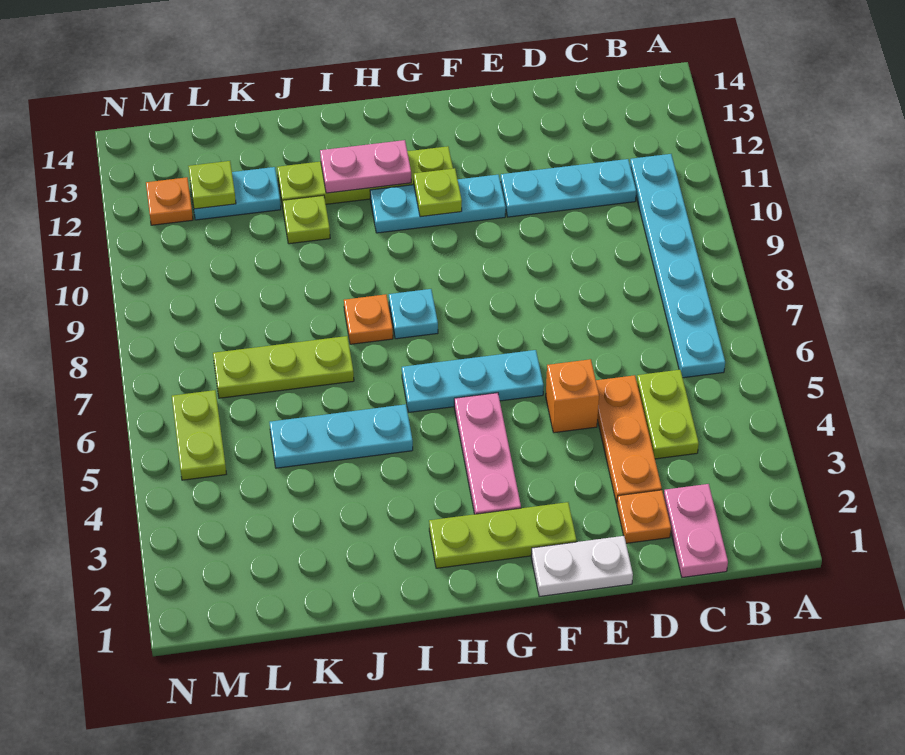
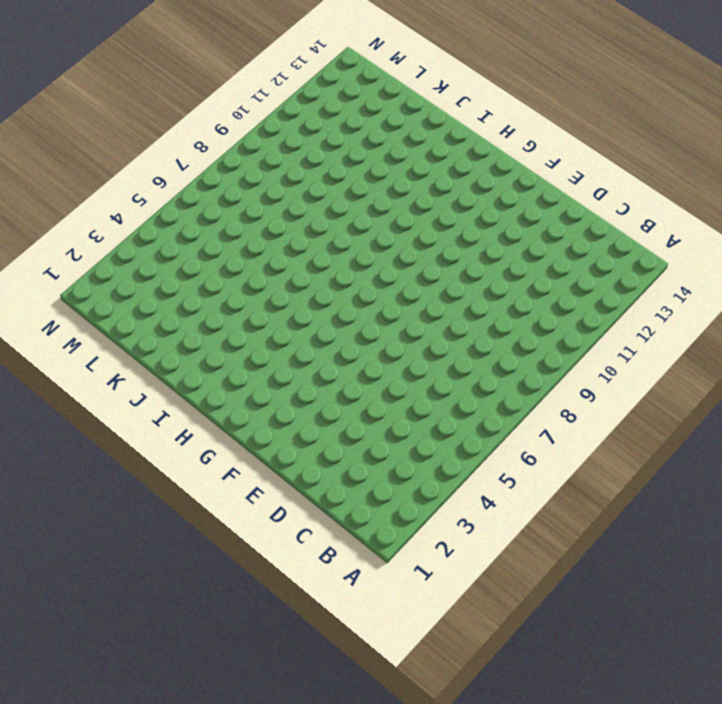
none -> cyan plate B6:B11 level 1
none -> pink plate C1:C2 level 1
none -> lime plate C4:C5 level 1

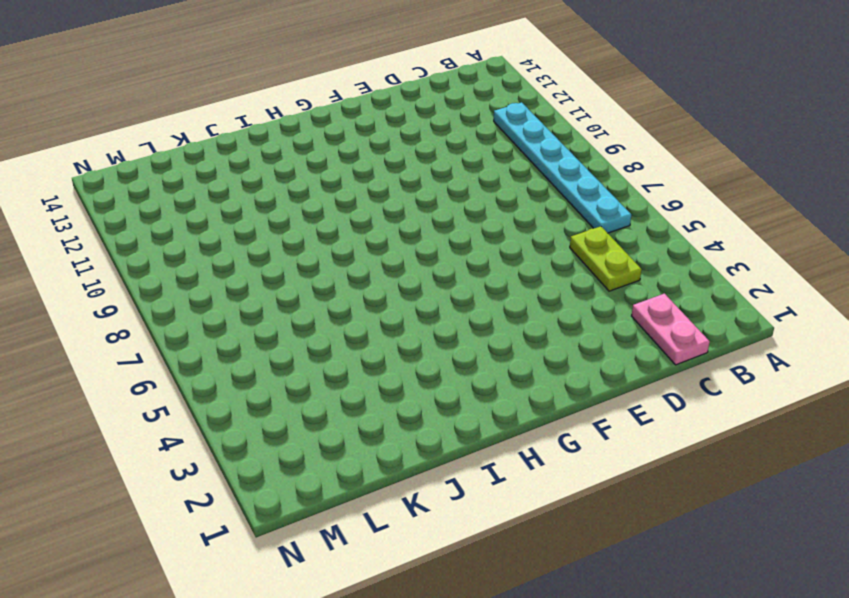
none -> cyan plate C11:E11 level 1
none -> orange plate D2 level 1
none -> orange plate D3:D5 level 1

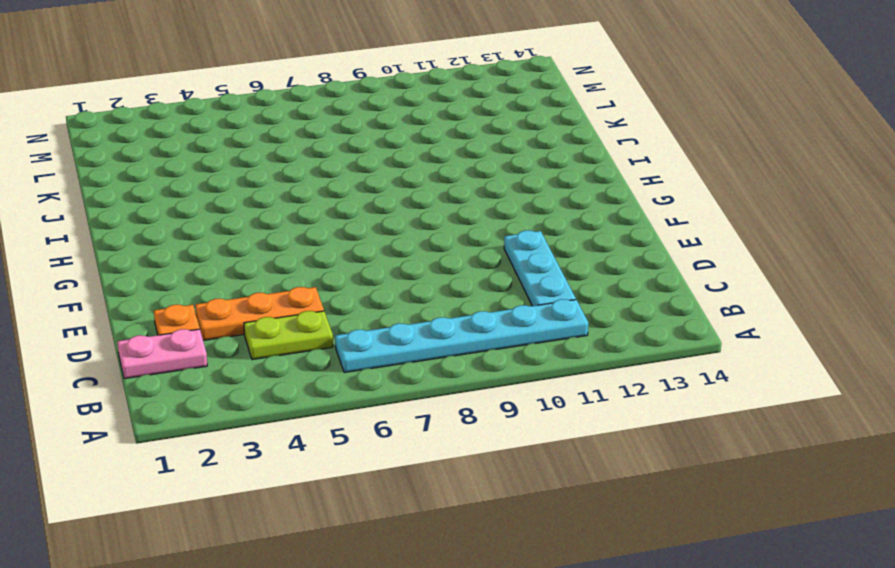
none -> white plate E1:F1 level 1
none -> orange brick E5 level 1
none -> lime plate F2:H2 level 1

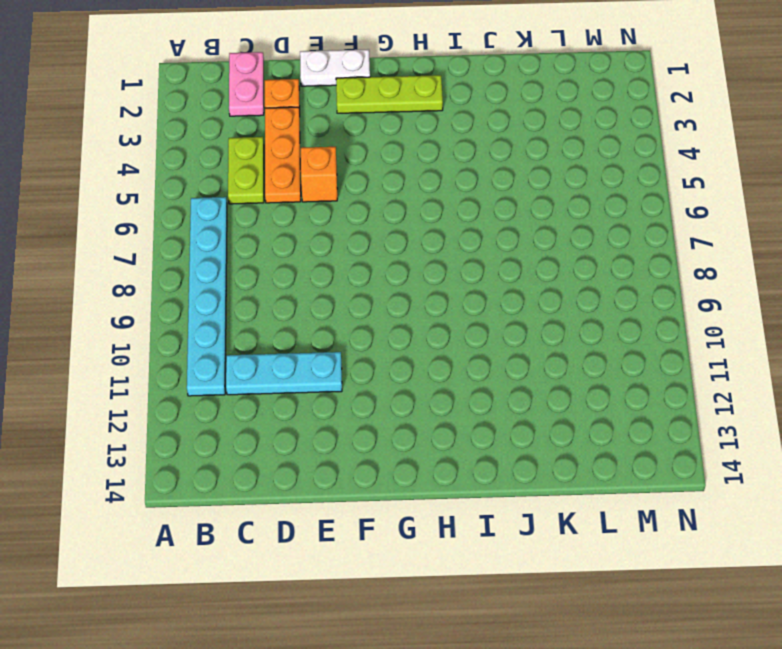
none -> cyan plate F6:H6 level 1
none -> cyan plate F11:H11 level 1
none -> pink plate G3:G5 level 1

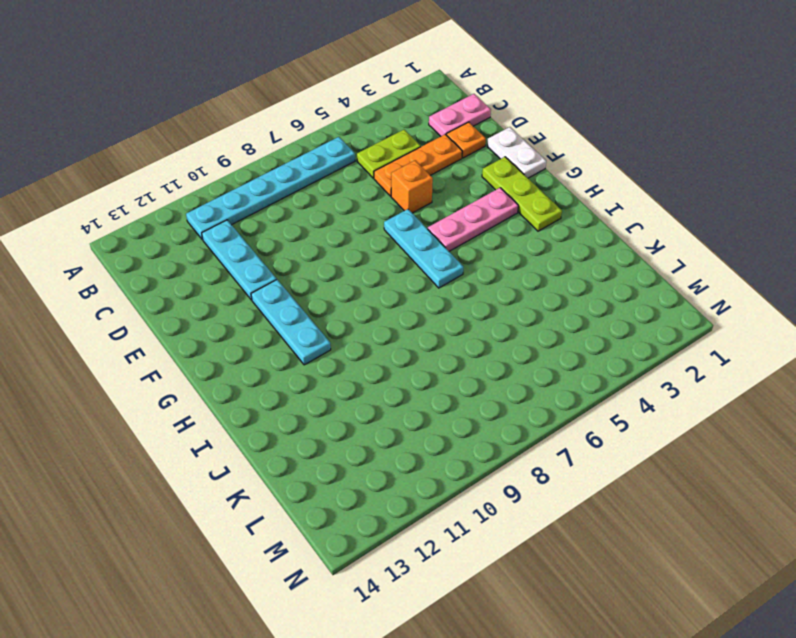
none -> lime plate G12:J12 level 1
none -> cyan plate H8 level 1
none -> cyan plate I5:K5 level 1

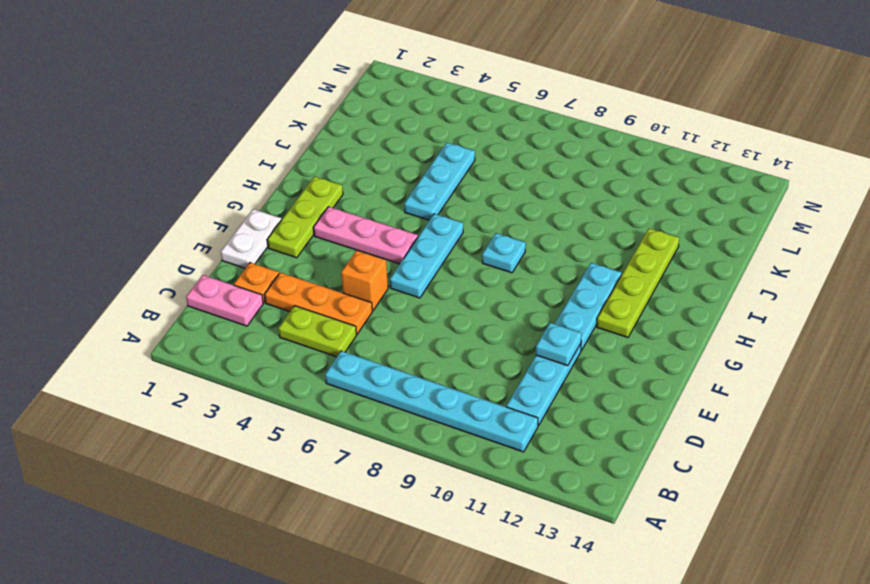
cyan plate E11 level 2 -> none
none -> orange plate I8 level 1
none -> lime plate J7:L7 level 1
none -> lime plate J11 level 1

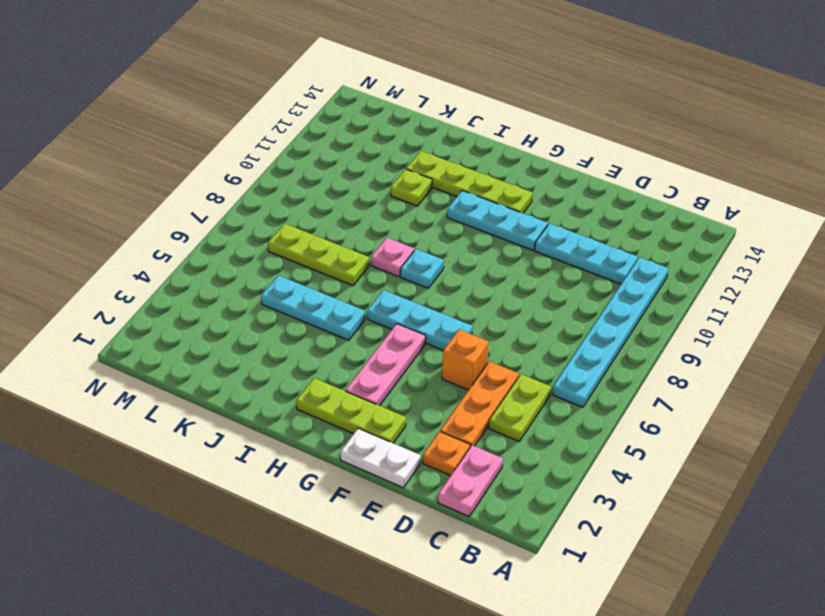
pink plate I8 level 1 -> orange plate I8 level 1
none -> cyan plate K12:L12 level 1
none -> lime plate M5:M6 level 1
none -> orange plate M12 level 1

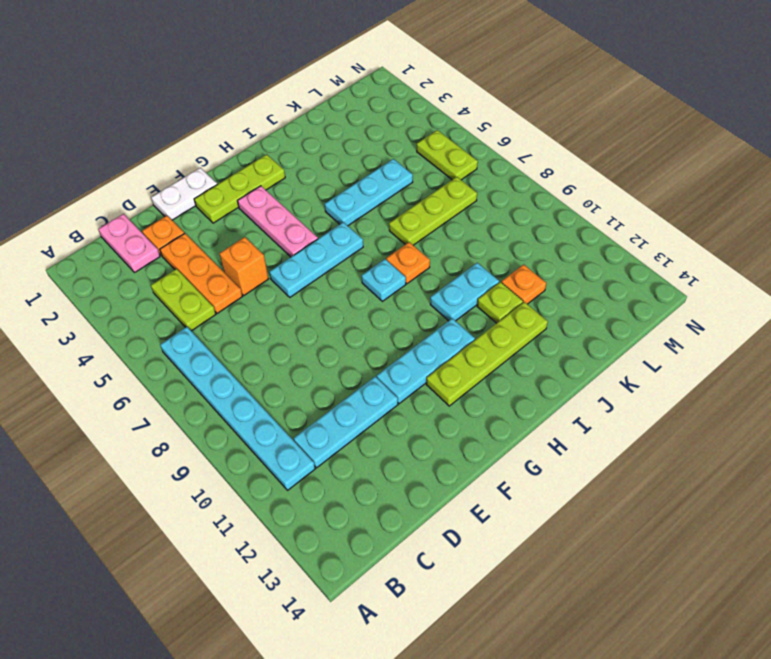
cyan plate I10:J10 level 1 -> cyan plate K12:L12 level 1
orange plate K11 level 1 -> orange plate M12 level 1
none -> lime plate G11 level 2
none -> pink plate H12:I12 level 2
none -> lime plate L12 level 2

